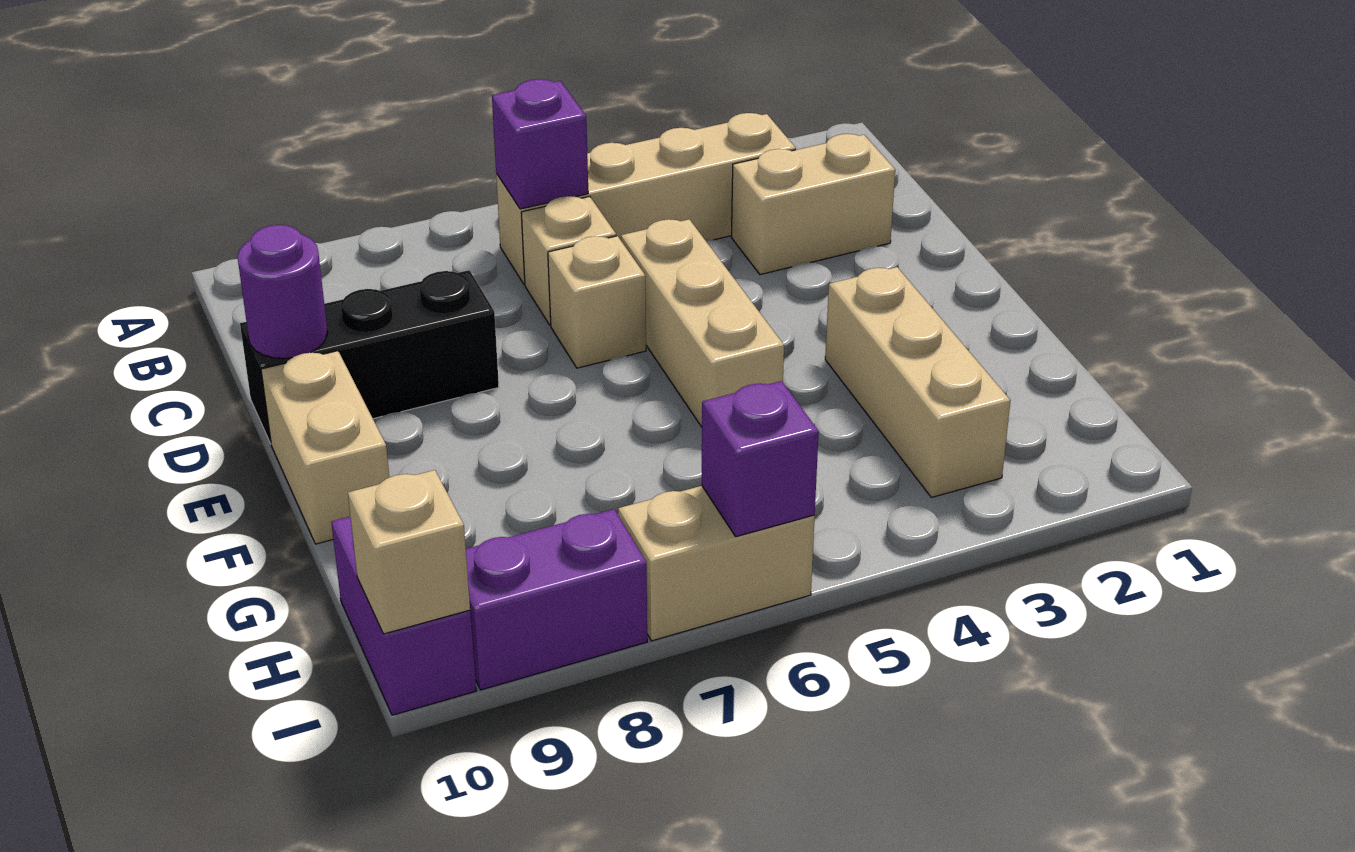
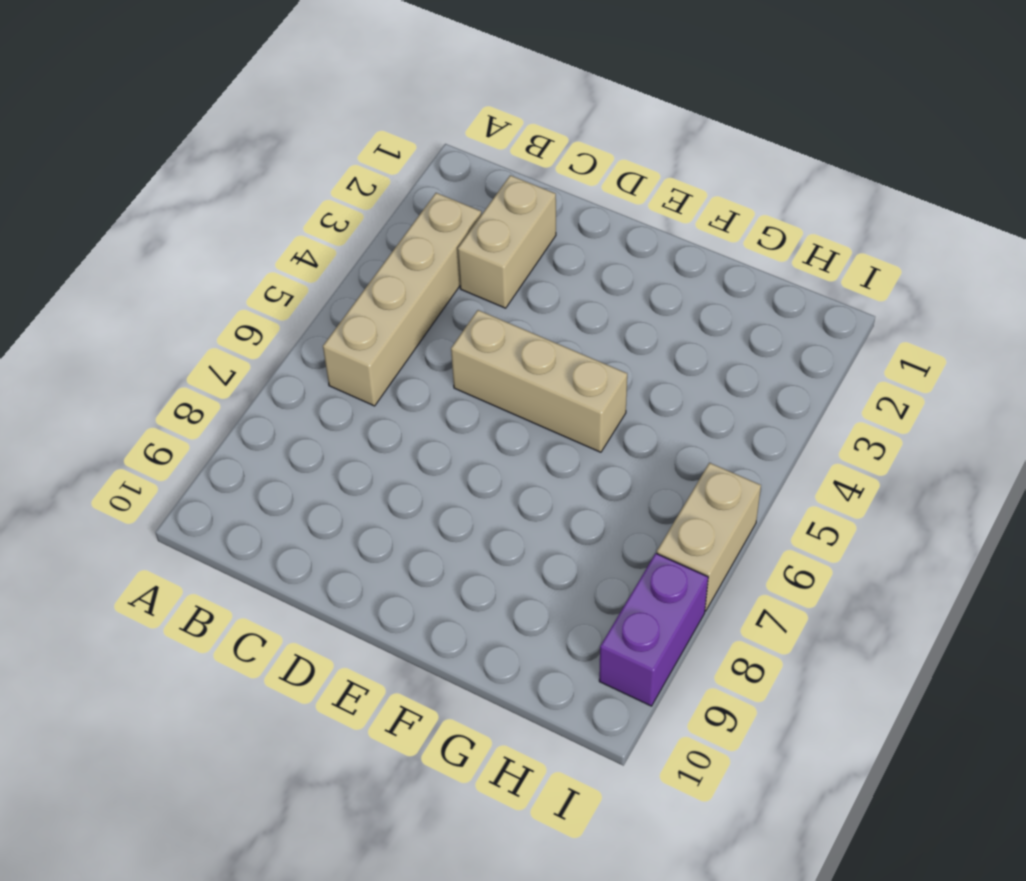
none -> tan brick C6 level 1
none -> tan brick D6 level 1
none -> black brick D8:D10 level 1

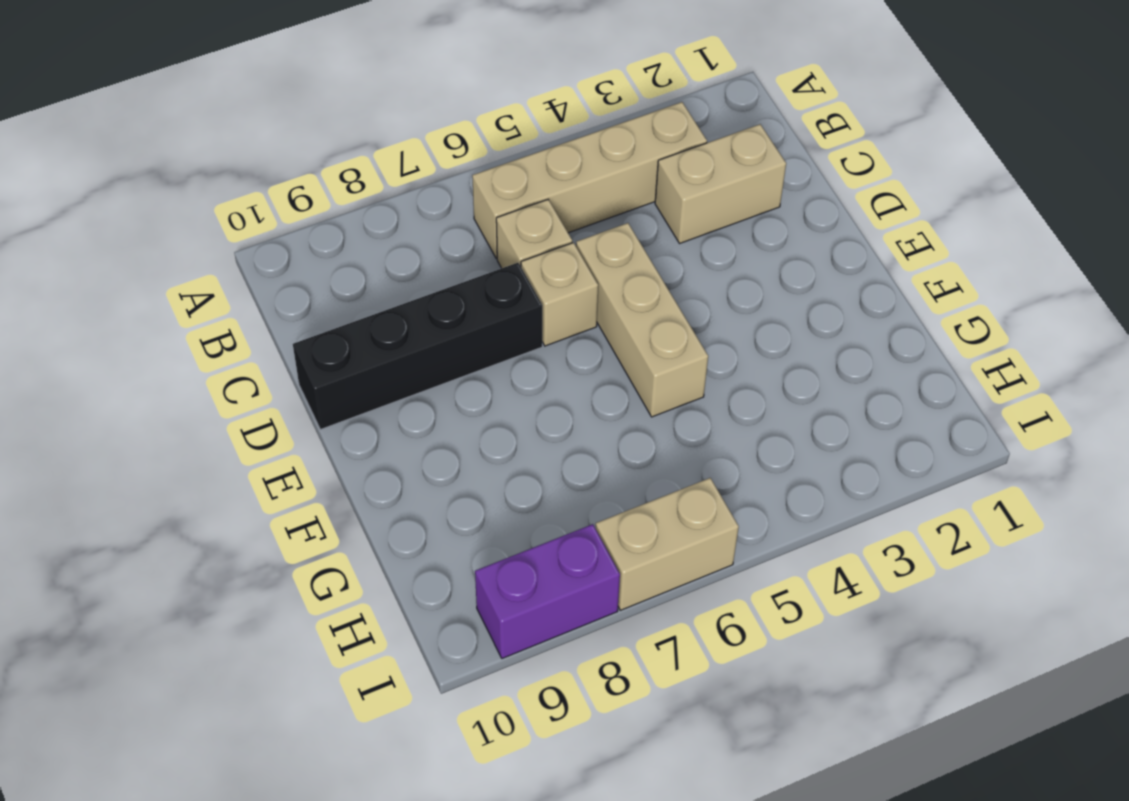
black brick D7:D10 level 1 -> black brick D8:D10 level 1
none -> tan brick E10:F10 level 1
none -> tan brick F3:H3 level 1
none -> purple brick H10:I10 level 1

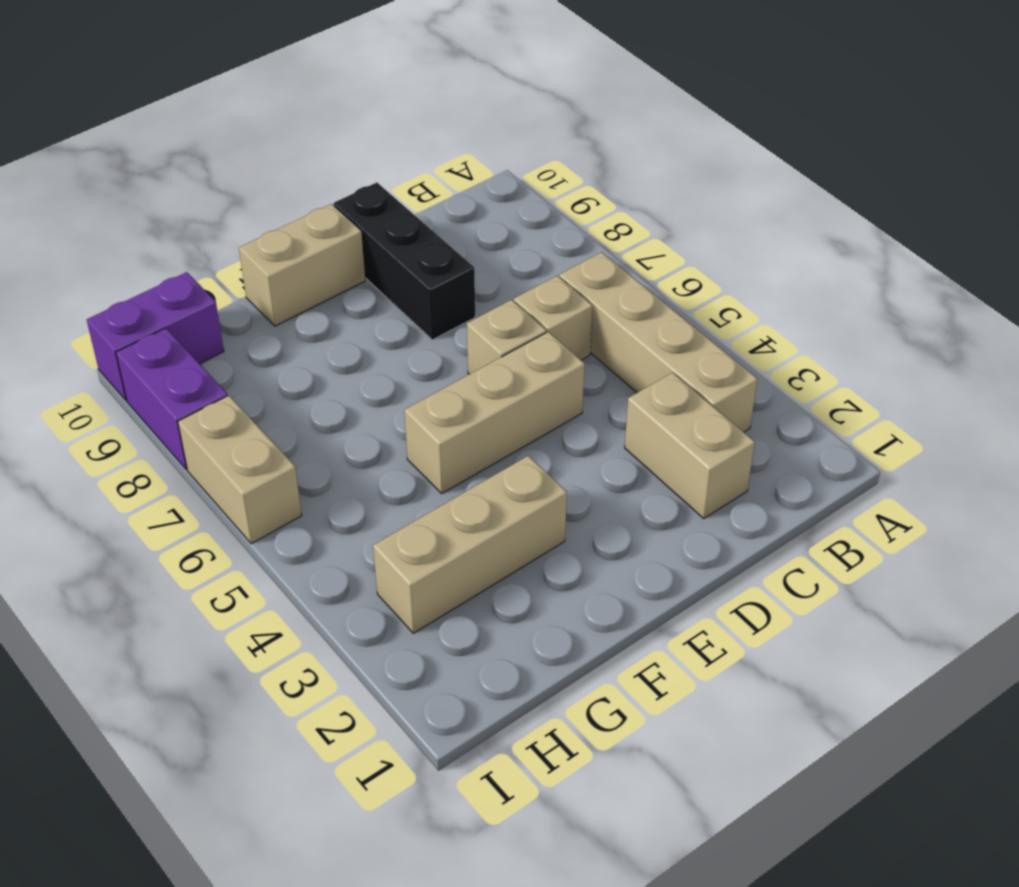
none -> purple brick B6 level 2
none -> purple round brick D10 level 2
none -> purple brick I6 level 2

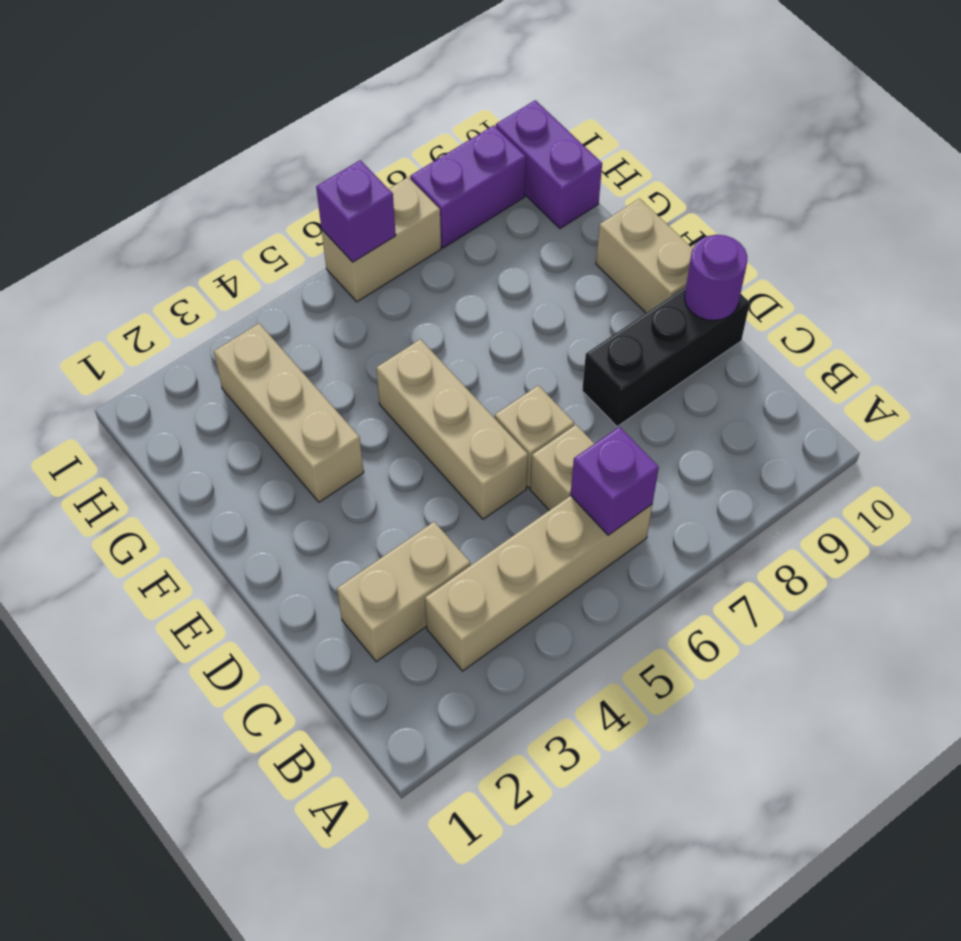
none -> tan brick I10 level 2

